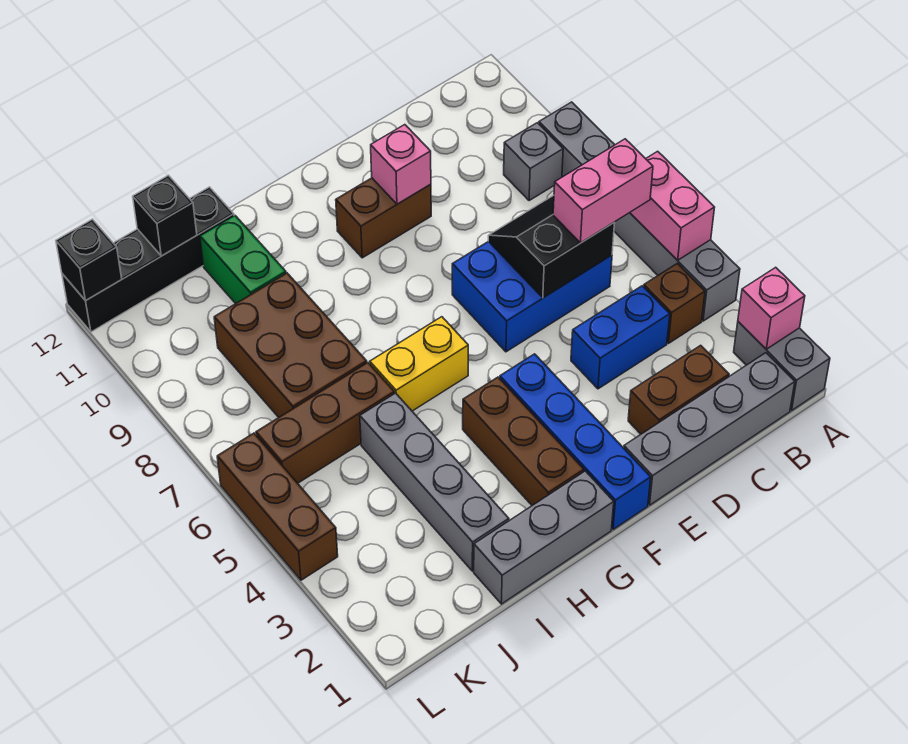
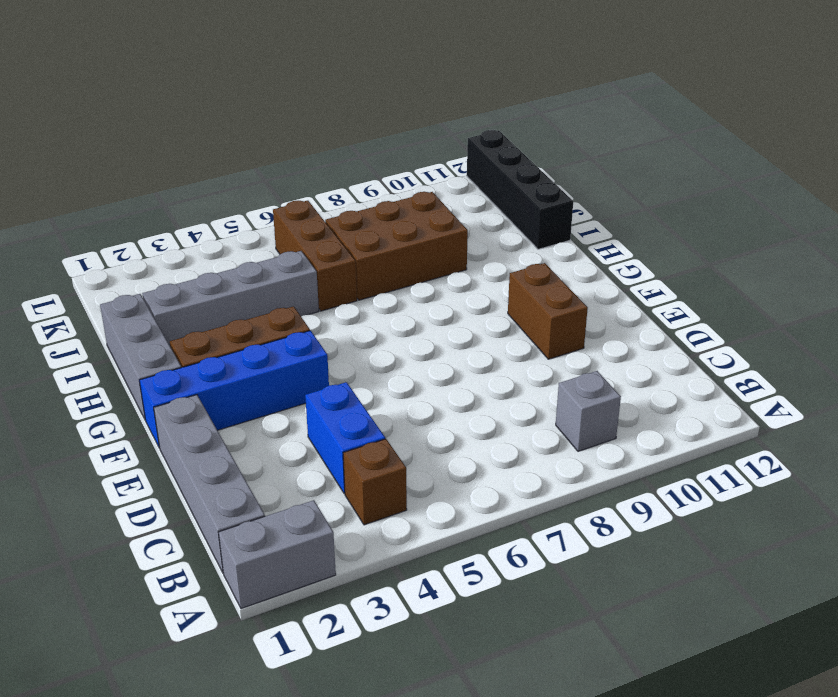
none -> grey brick A4:A9 level 1
none -> brown brick C2:D2 level 1
none -> blue brick C6:E7 level 1

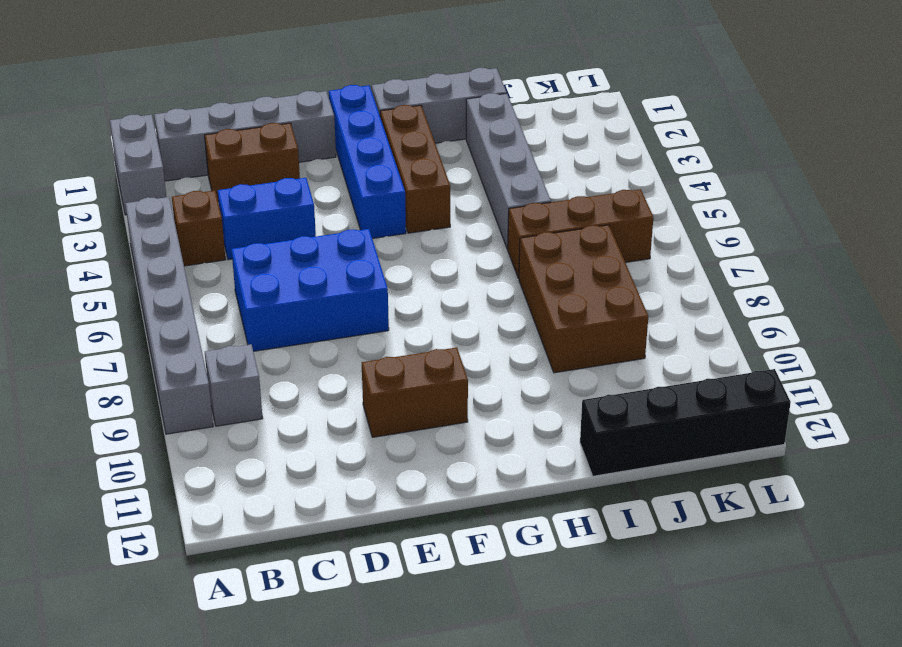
none -> yellow brick G6:H6 level 1
none -> green brick I10:I11 level 1
none -> brown brick L4:L6 level 1

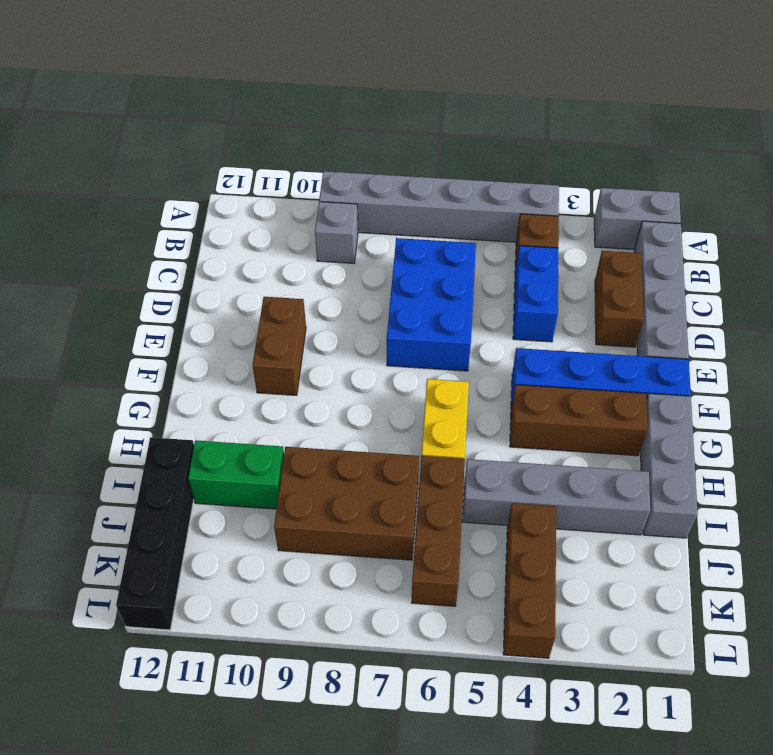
brown brick J4:L4 level 1 -> brown brick L4:L6 level 1
none -> pink brick A2 level 2
none -> pink brick A5:A6 level 2
none -> black slope C6:D7 level 2 top 6

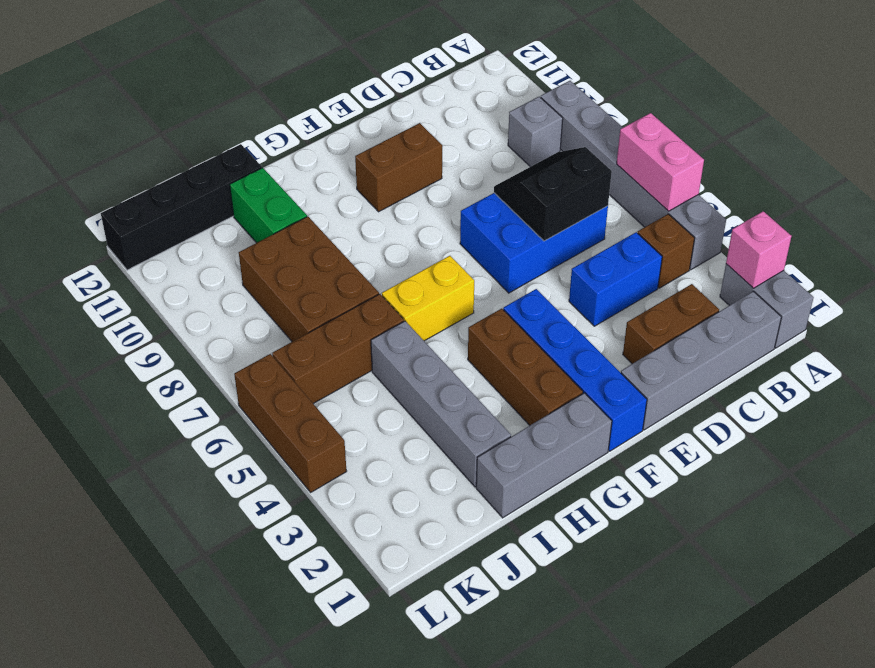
none -> pink brick E10 level 2
none -> black brick J12 level 2
none -> black brick L12 level 2

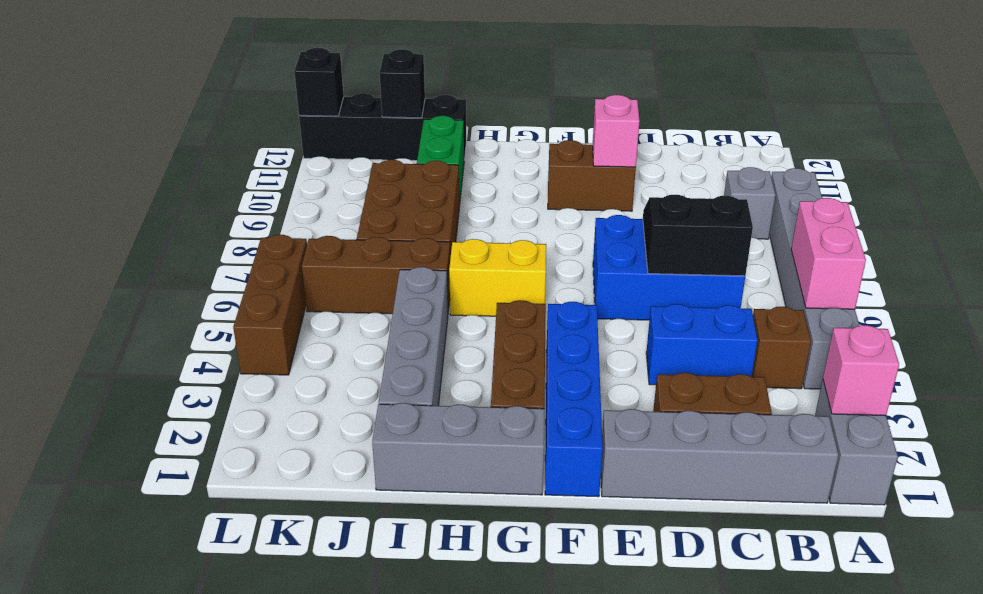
none -> pink brick B6:C6 level 3

